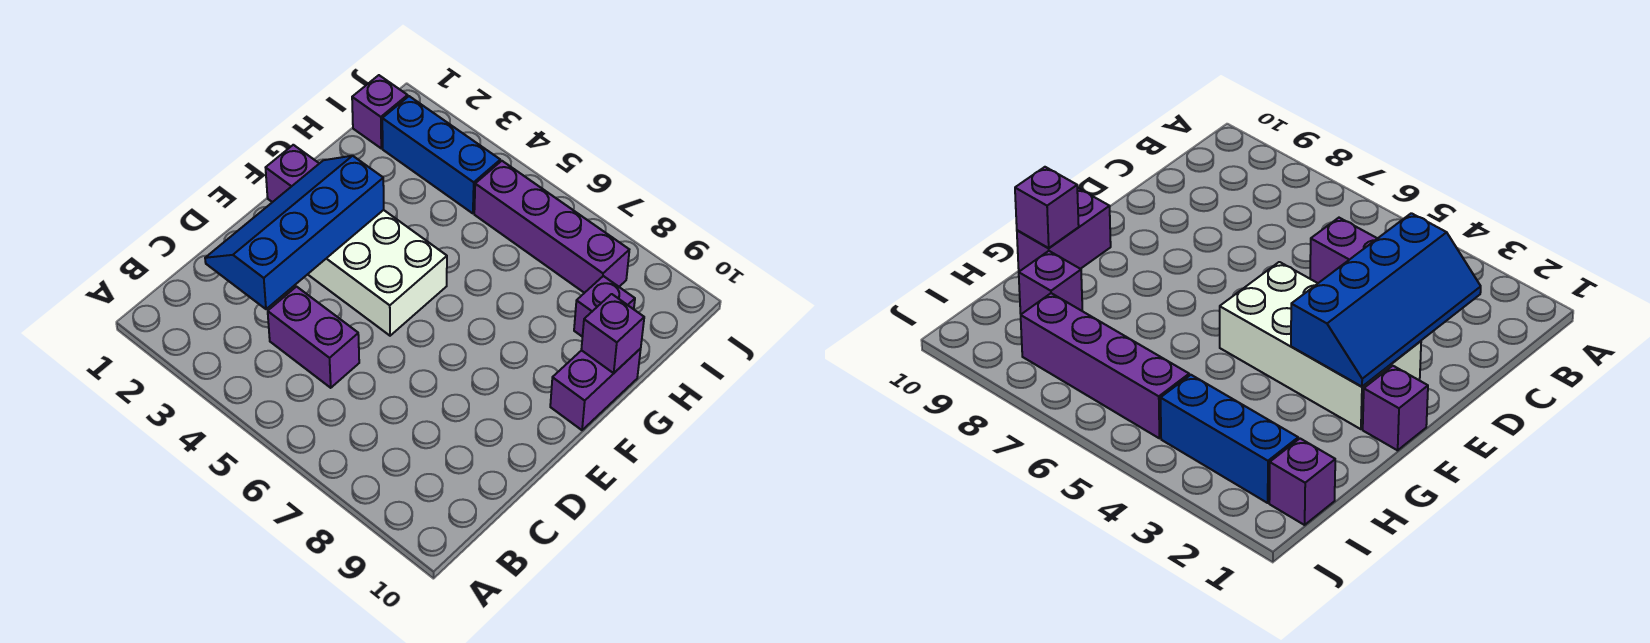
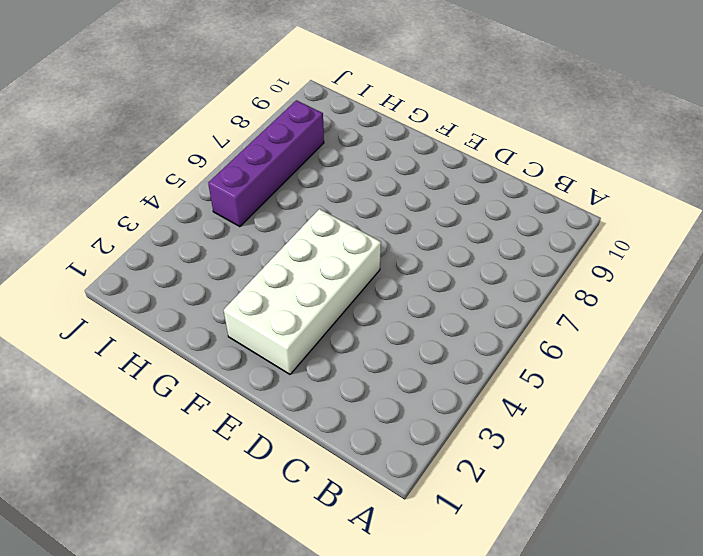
none -> purple brick C4:C5 level 1
none -> purple brick F1 level 1

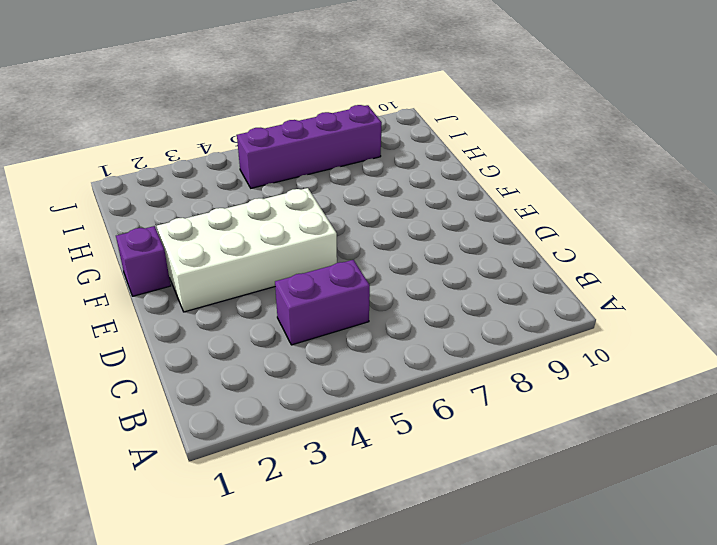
none -> purple brick F10:G10 level 1
none -> purple brick H9 level 1

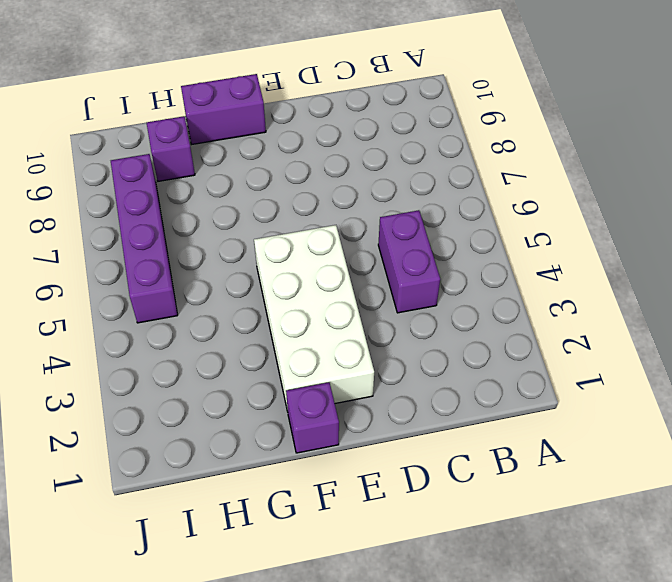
none -> purple brick I1 level 1
none -> blue brick I2:I4 level 1

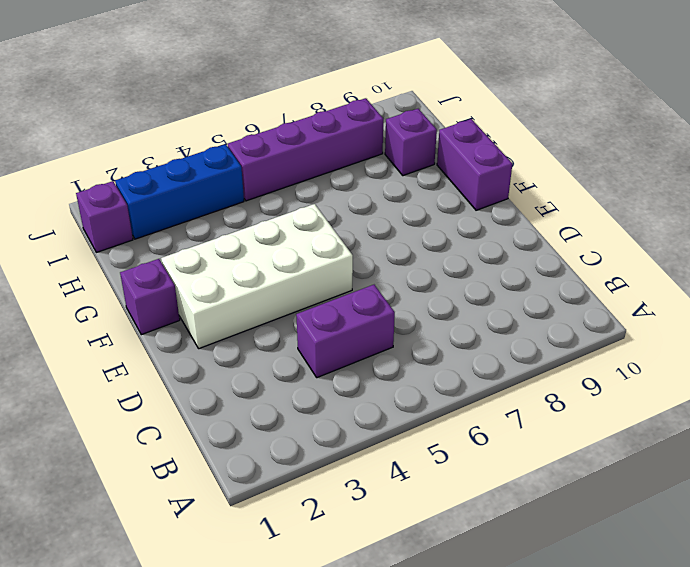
none -> blue slope C2:F3 level 2 top 3
none -> purple brick G10 level 2

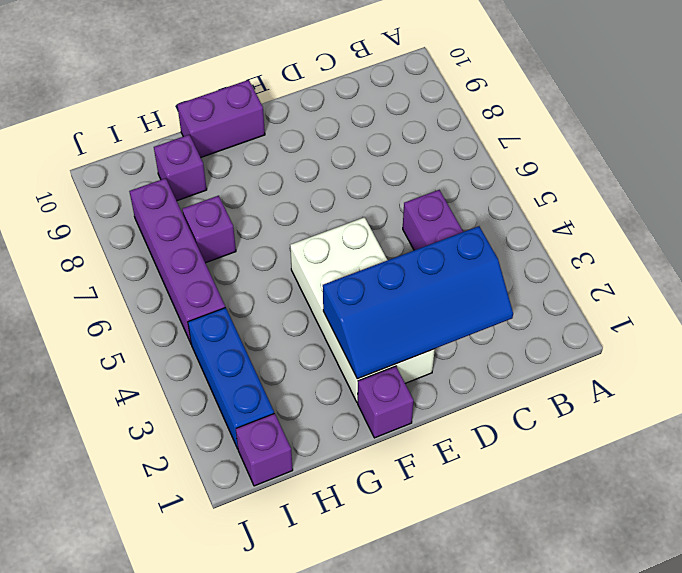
purple brick H7 level 1 -> purple brick G10 level 2

